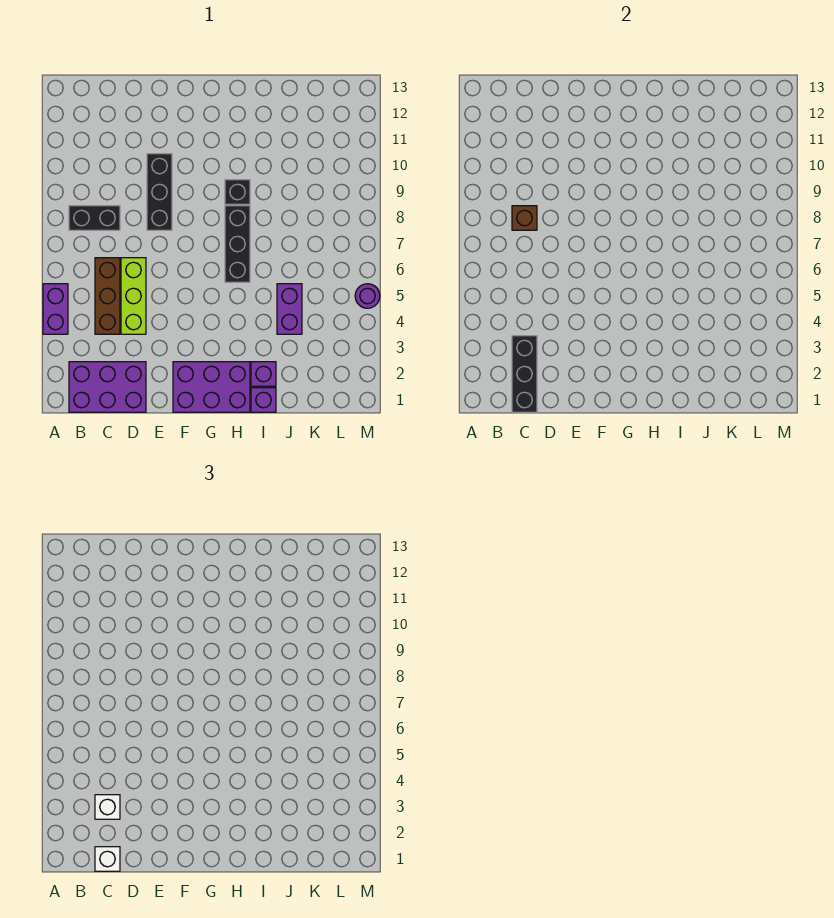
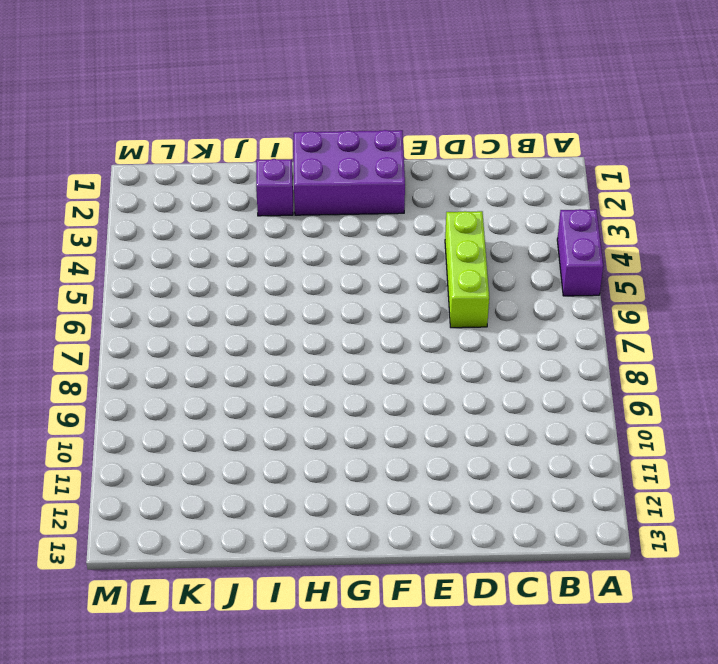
none -> purple brick B1:D2 level 1
none -> black brick B8:C8 level 1
none -> brown brick C4:C6 level 1

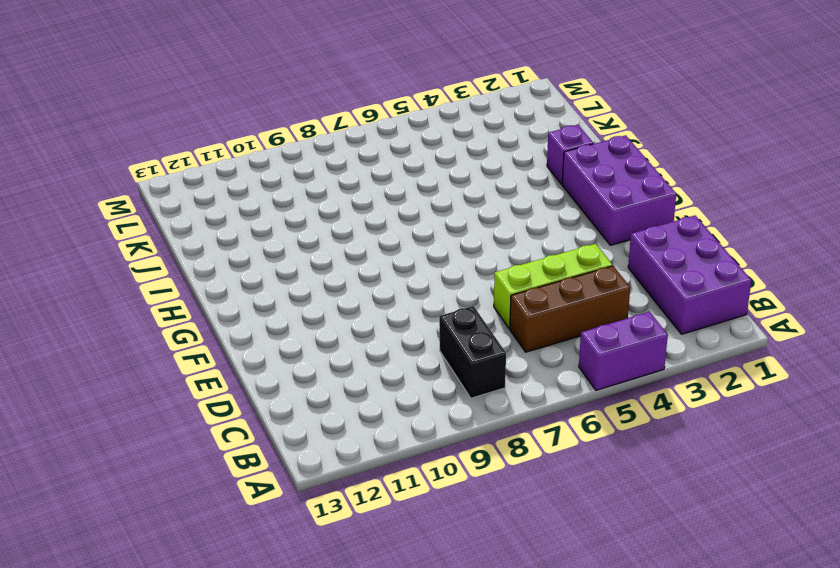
none -> black brick E8:E10 level 1
none -> black brick H6:H8 level 1
none -> black brick H9 level 1

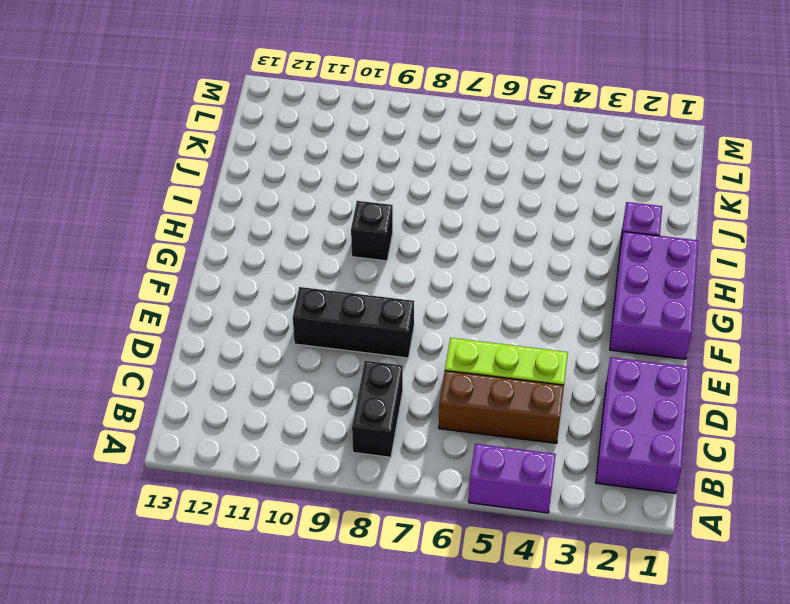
none -> black brick H6:H8 level 1
none -> purple brick I1 level 1
none -> purple brick J4:J5 level 1

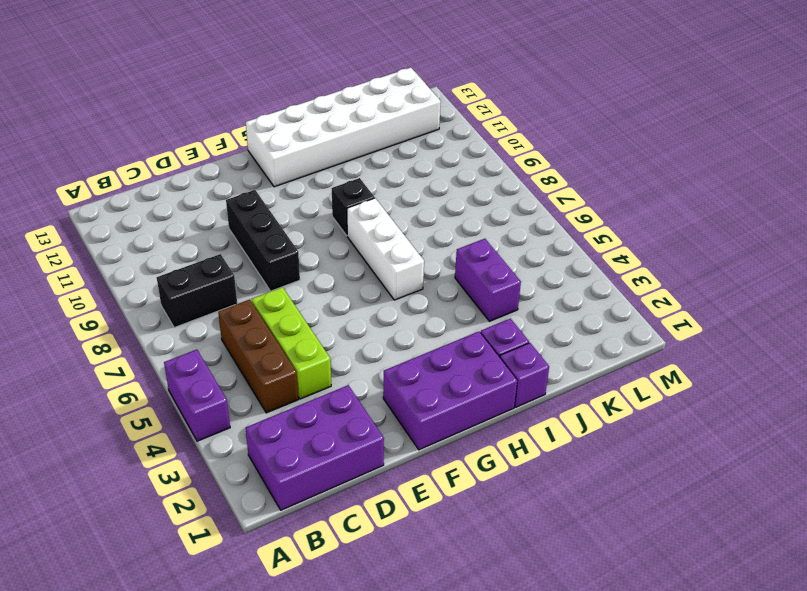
white brick G12:L13 level 1 -> none
white brick H6:H8 level 1 -> black brick H6:H8 level 1
none -> purple round brick M5 level 1
none -> black brick C1:C3 level 2
none -> brown brick C8 level 2

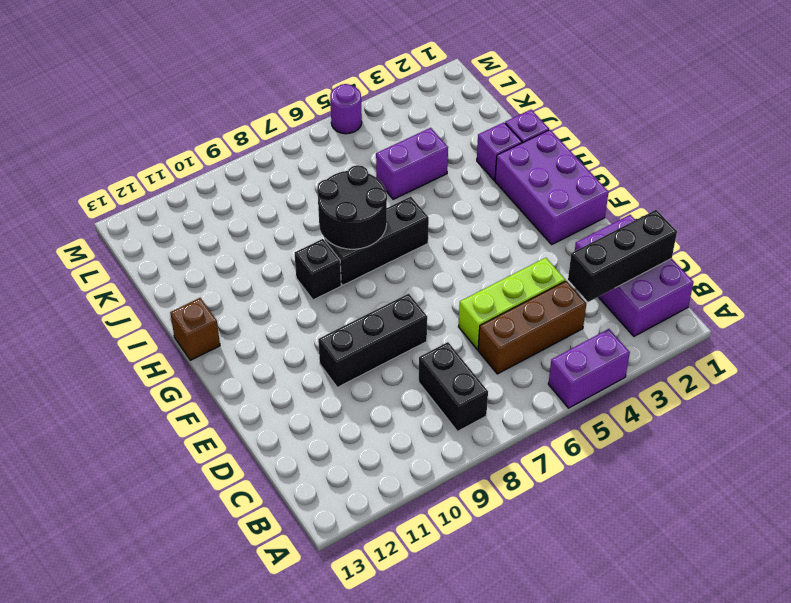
black round brick H7:I8 level 2 -> none
brown brick H13 level 1 -> brown brick C8 level 2
none -> white brick C1 level 3
none -> white brick C3 level 3

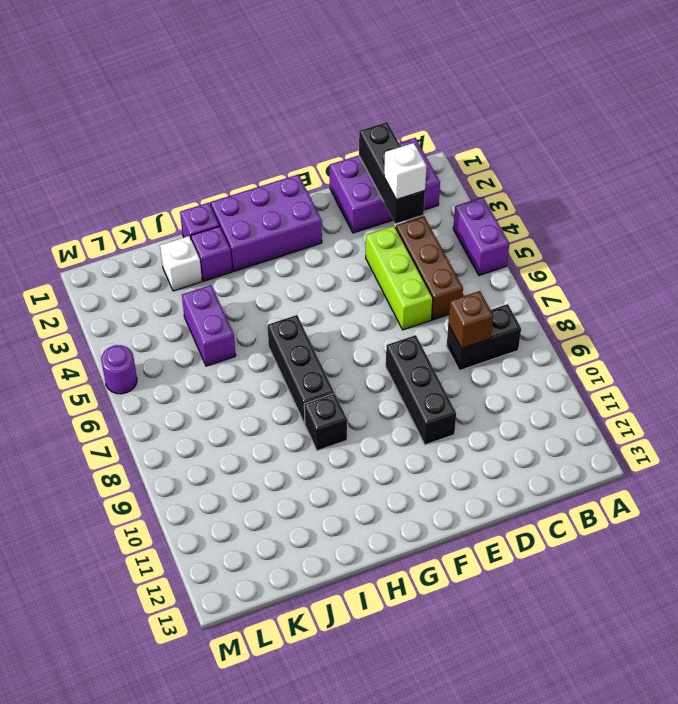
white brick J2 level 1 -> white brick C1 level 3

